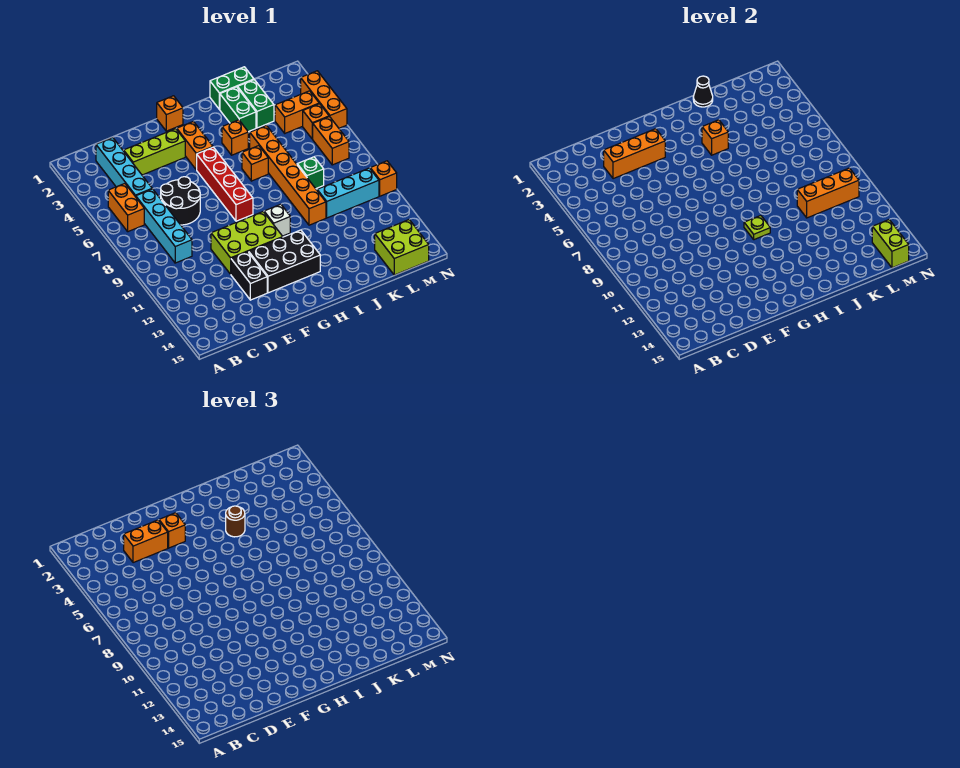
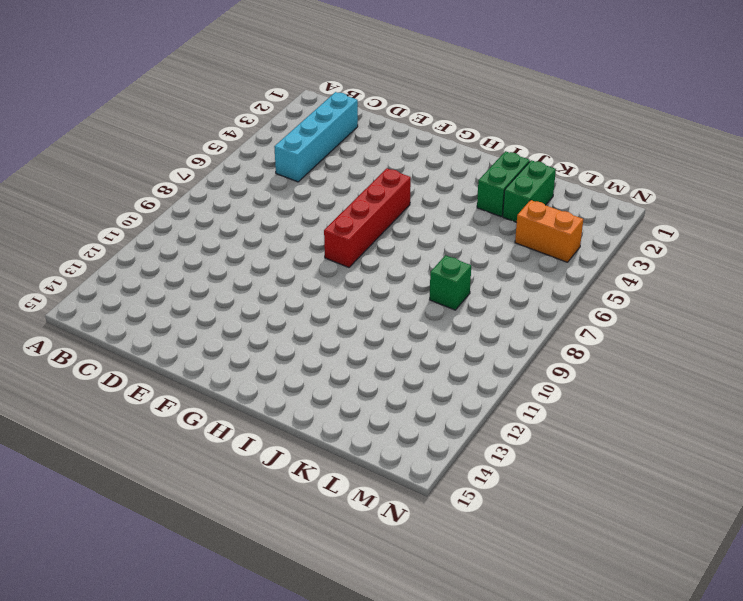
none -> orange brick B5:B6 level 1
none -> cyan brick C6:C9 level 1
none -> lime brick D3:F3 level 1
none -> black round brick D6:E7 level 1

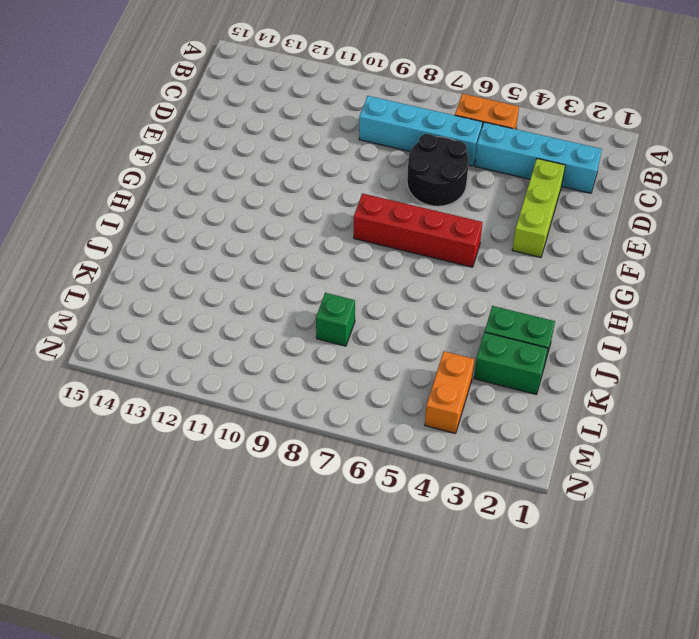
none -> lime brick E10:G11 level 1
none -> black brick E12:E13 level 1
none -> black brick F12:H13 level 1
none -> orange brick G1 level 1

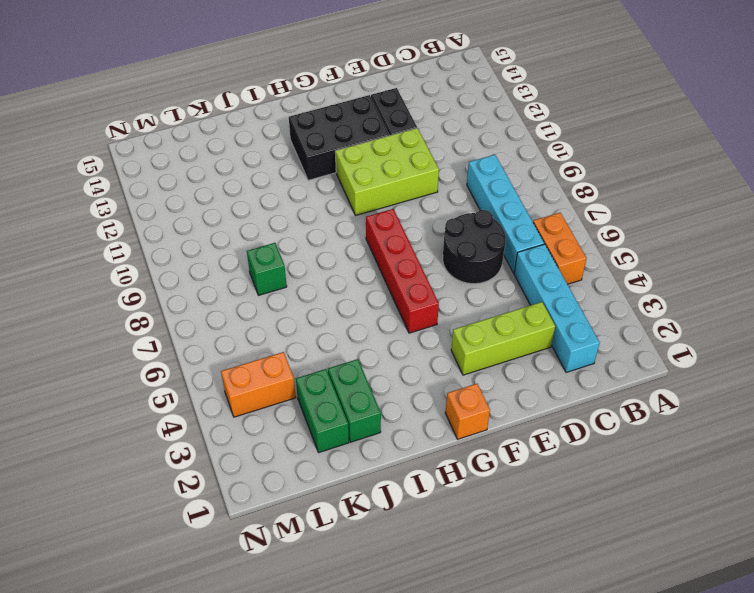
none -> orange brick G3:G4 level 1
none -> white brick H10 level 1
none -> orange brick I4 level 1
none -> orange brick I6 level 1

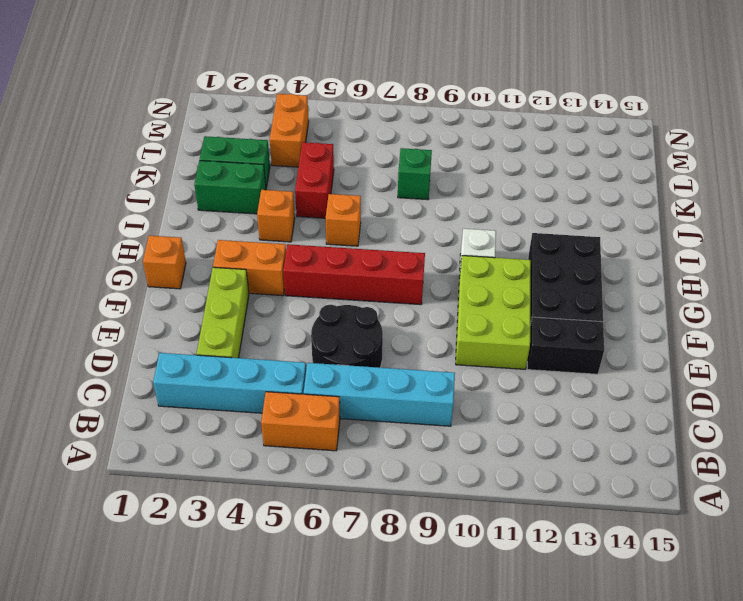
red brick J5:K5 level 1 -> orange brick J5:J10 level 1
none -> green brick J1:K1 level 1
none -> cyan brick K10:M10 level 1
none -> lime brick L14:M15 level 1
none -> orange brick M5 level 1

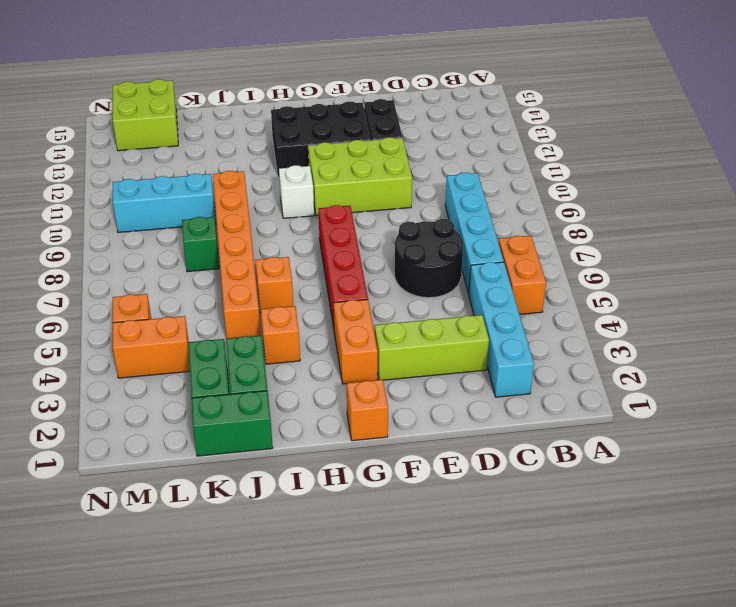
none -> orange brick M6:M7 level 1
none -> orange brick N3:N5 level 1
none -> orange brick N10 level 1
none -> orange brick D3:F3 level 2

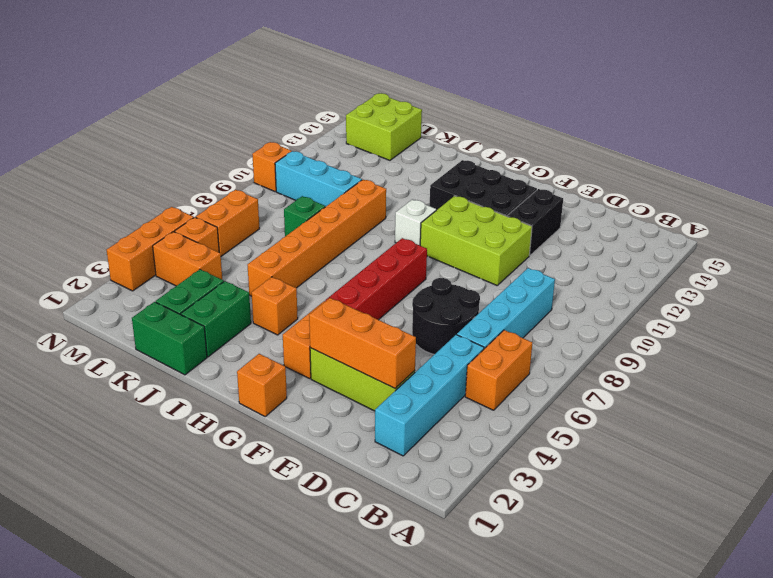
none -> orange brick I6 level 1
none -> lime plate H10 level 2
none -> orange brick I4 level 2
none -> black cone J1 level 2

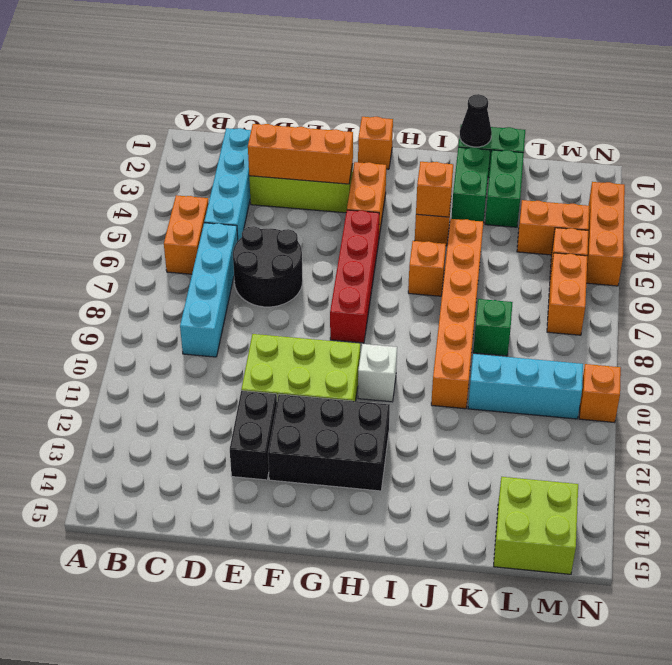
none -> lime plate H10 level 2
none -> orange brick K10:M10 level 2
none -> lime brick M14:M15 level 2
none -> orange brick D3:E3 level 3

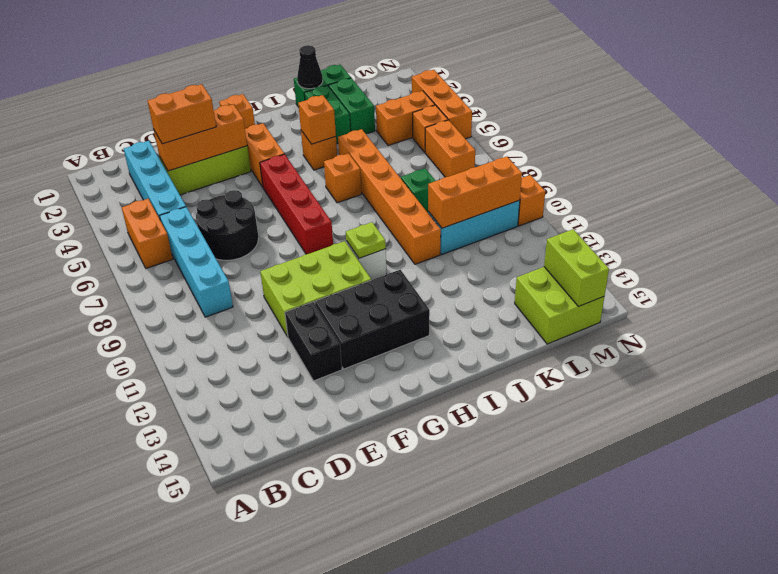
none -> orange brick F3 level 3
none -> brown round brick I4 level 3

